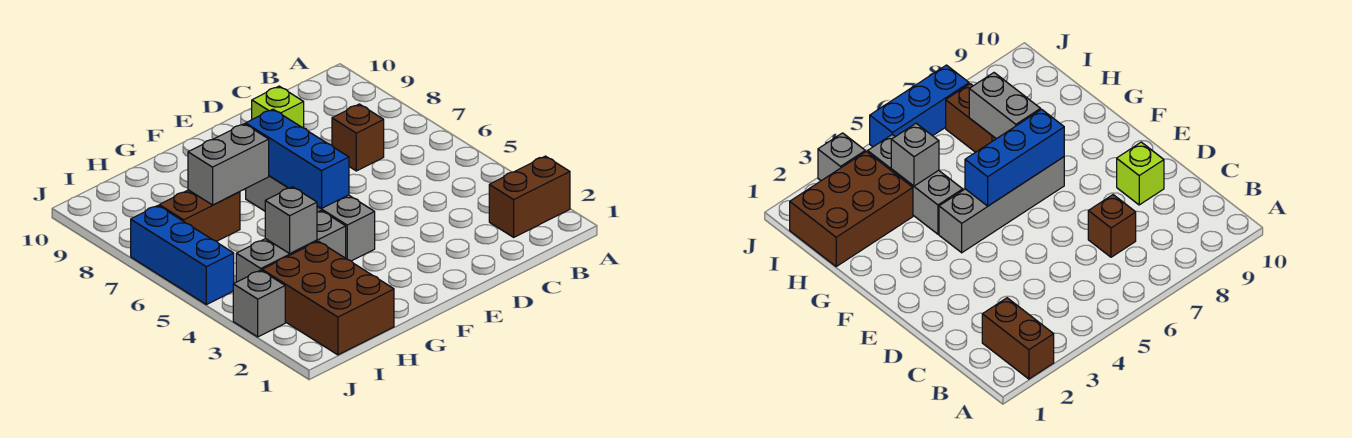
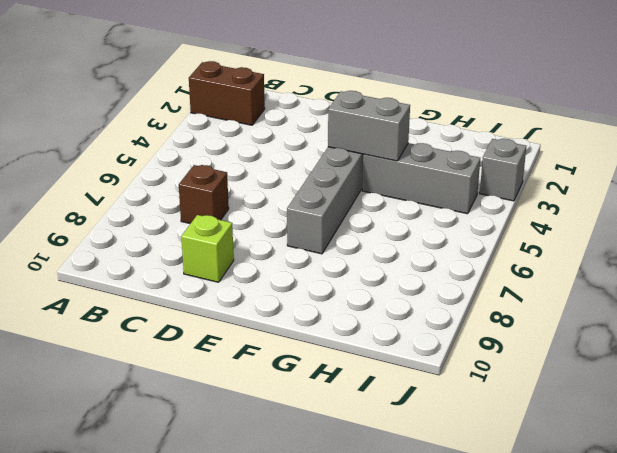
grey brick F4:G4 level 2 -> grey brick G7:H7 level 2
none -> brown brick H1:I3 level 1
none -> brown brick H7:I7 level 1
none -> blue brick J5:J7 level 1

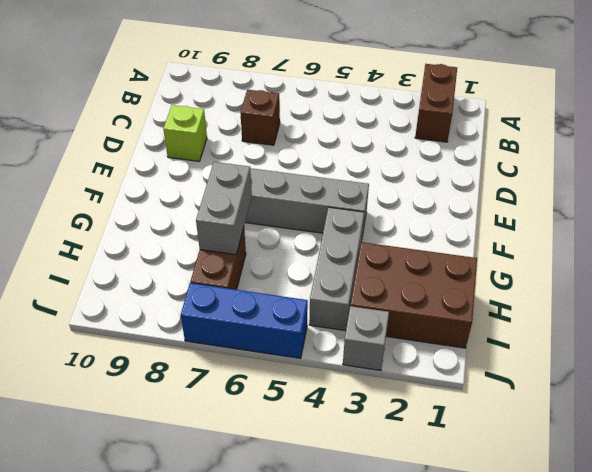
none -> blue brick F5:F7 level 2
none -> grey brick H4 level 2

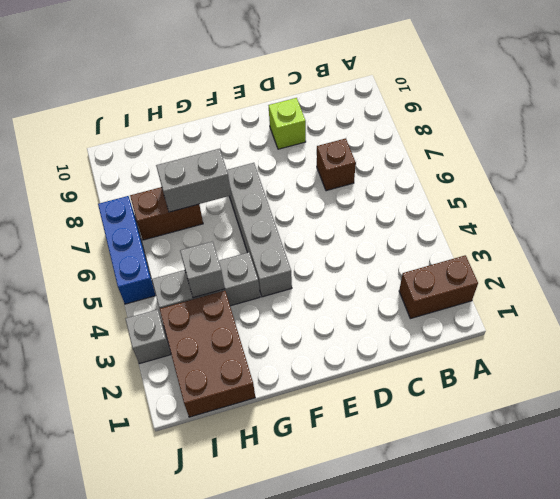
none -> blue brick F5:F7 level 2

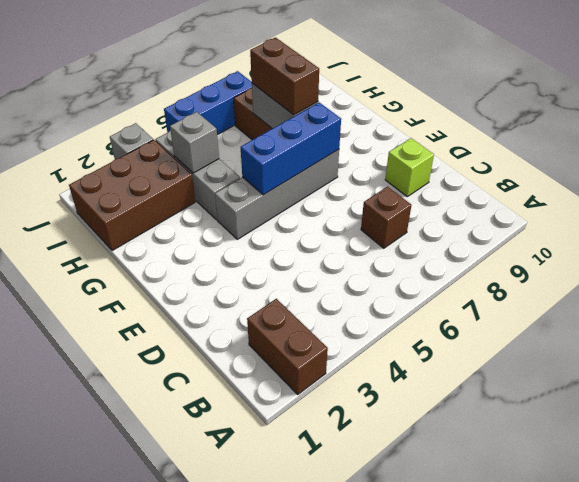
brown brick G7:H7 level 3 -> none

